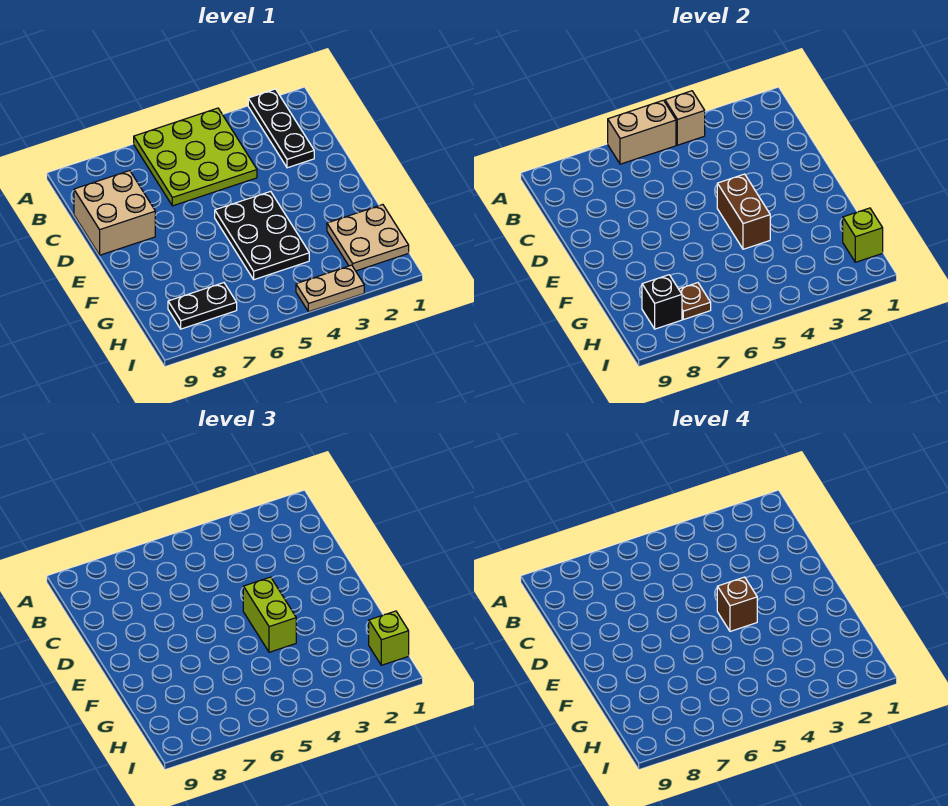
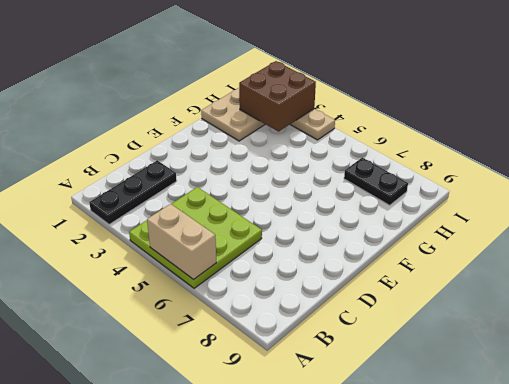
brown brick H2:I3 level 2 -> none
none -> tan brick C8:D9 level 1
none -> black plate E4:G5 level 1
none -> tan brick A4 level 2

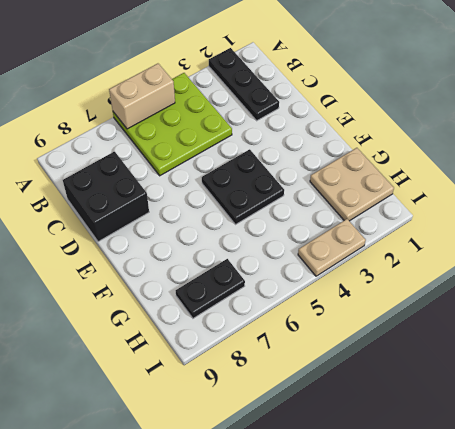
black brick C8:D9 level 1 -> tan brick C8:D9 level 1
black plate E4:F5 level 1 -> black plate E4:G5 level 1
none -> tan brick A4 level 2
none -> brown brick E4:F4 level 2
none -> lime brick H1 level 2

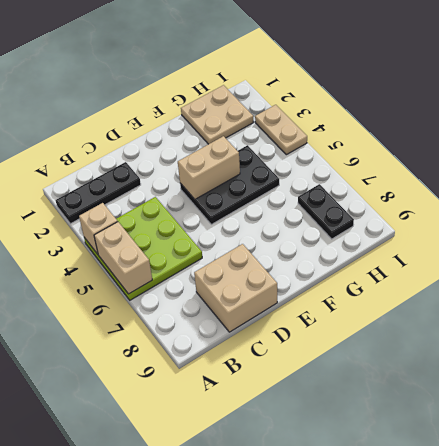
tan brick E4:F4 level 2 -> brown brick E4:F4 level 2
none -> lime brick H1 level 2
none -> brown plate H7 level 2
none -> black brick H8 level 2

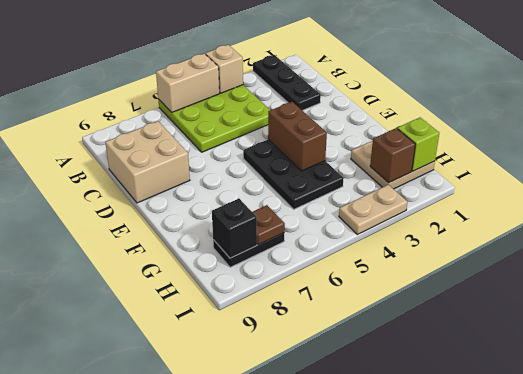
brown brick H2 level 2 -> brown brick E4 level 4
none -> lime brick E4:F4 level 3
none -> lime brick H1 level 3

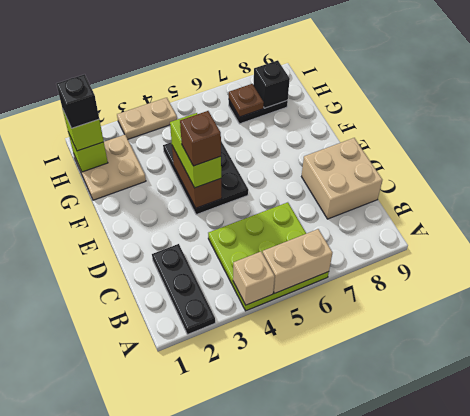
black brick H1 level 4 -> none

